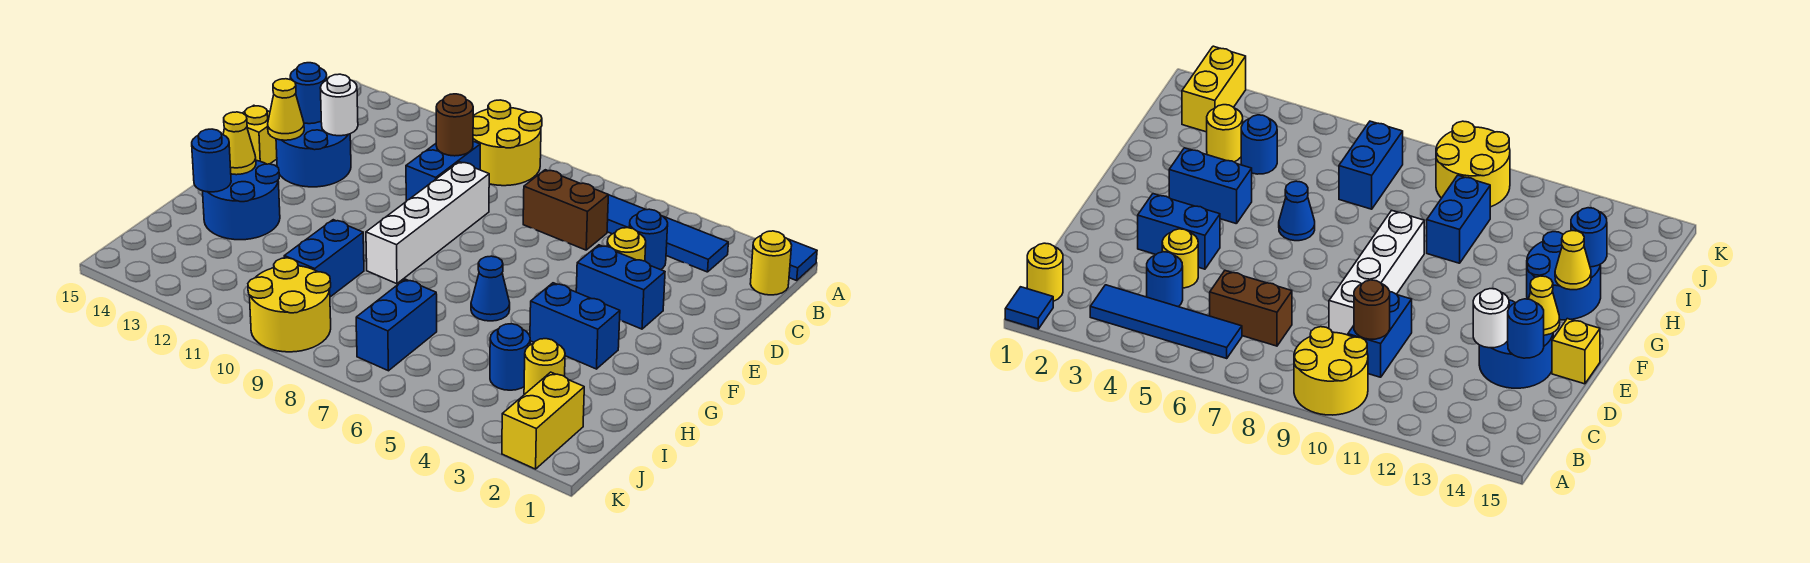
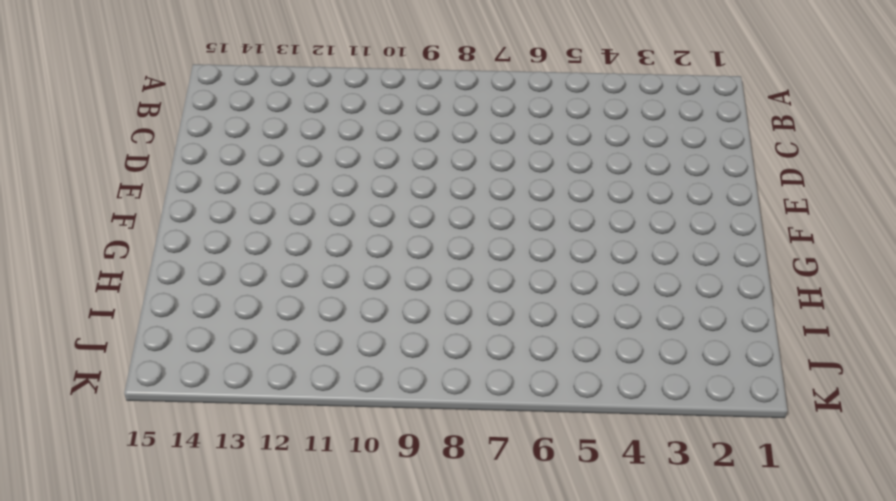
none -> blue tile A1 level 1
none -> yellow round brick A9:B10 level 1
none -> yellow round brick B1 level 1

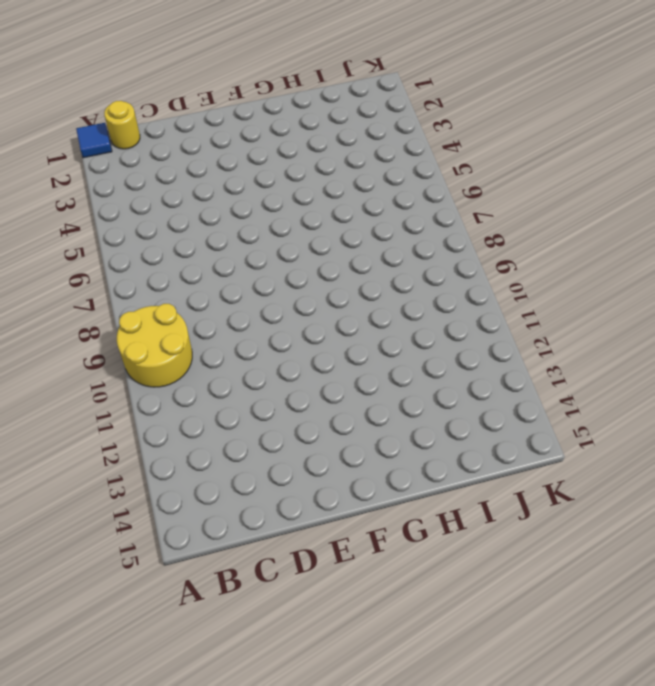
none -> blue tile B3:B6 level 1
none -> blue round brick C4 level 1
none -> brown brick C6:C7 level 1

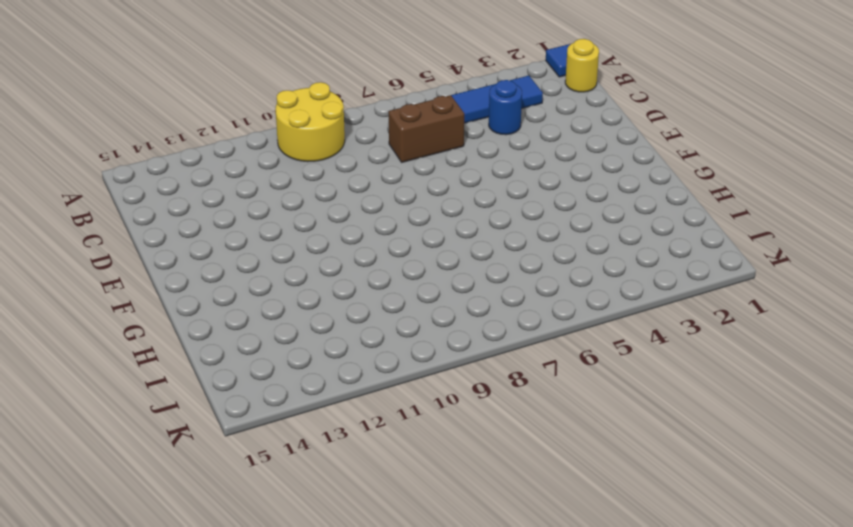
none -> blue brick C10:D10 level 1
none -> yellow round brick D4 level 1
none -> white brick D9:G9 level 1

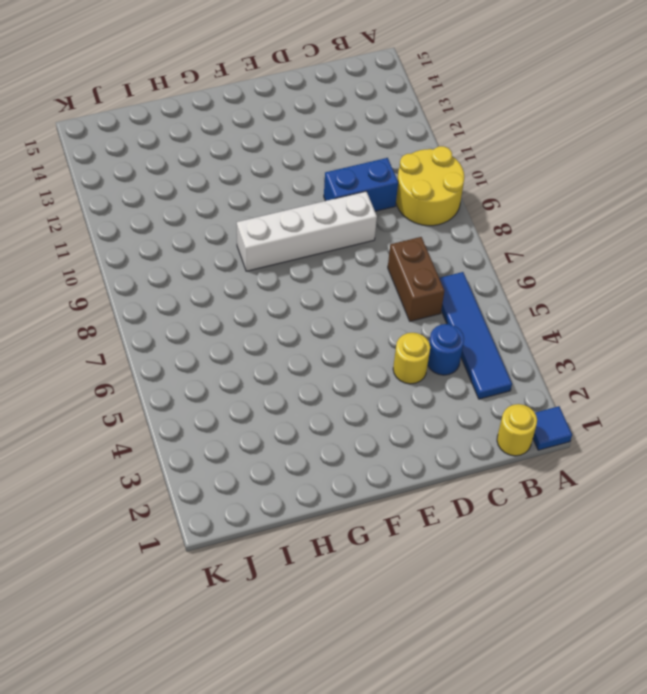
none -> blue round brick D13:E14 level 1
none -> blue brick E3:E4 level 1
none -> yellow brick E15 level 1

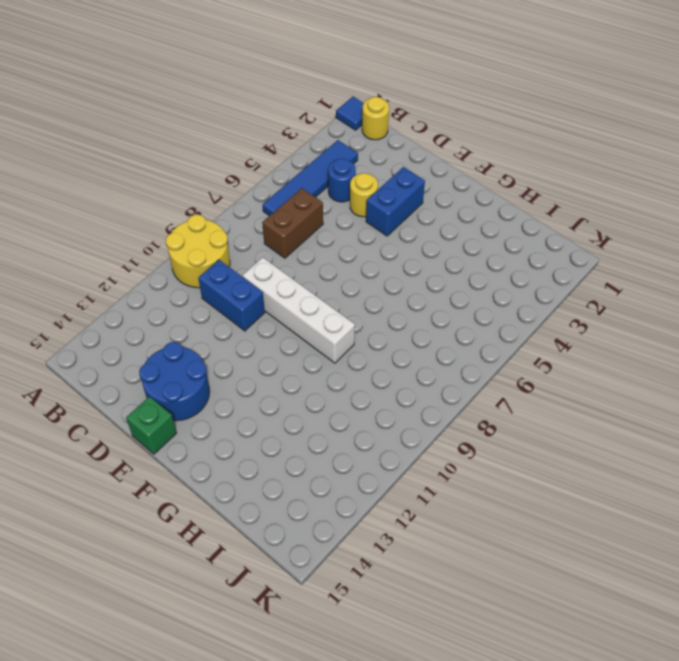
green brick E15 level 1 -> yellow brick E15 level 1
none -> blue brick G3:G4 level 1
none -> blue cone G6 level 1
none -> blue round brick G13:H14 level 1

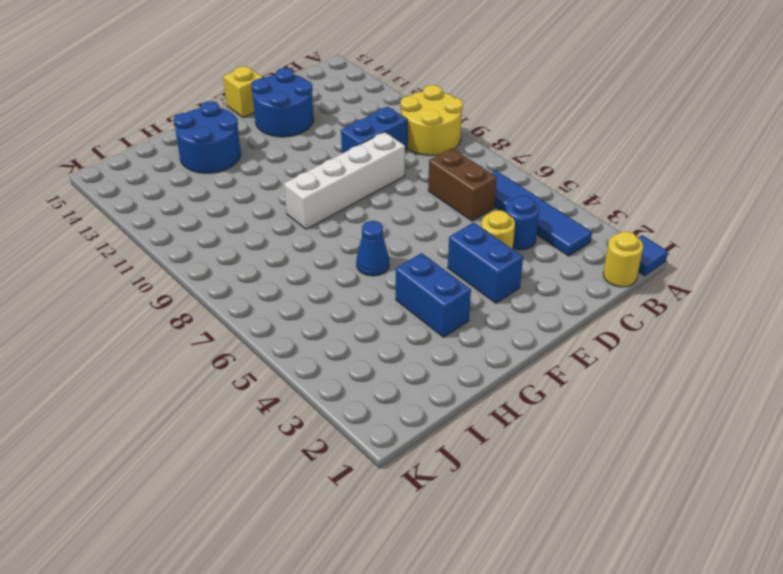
none -> blue brick H10:I10 level 1
none -> yellow round brick I3 level 1
none -> blue round brick I4 level 1

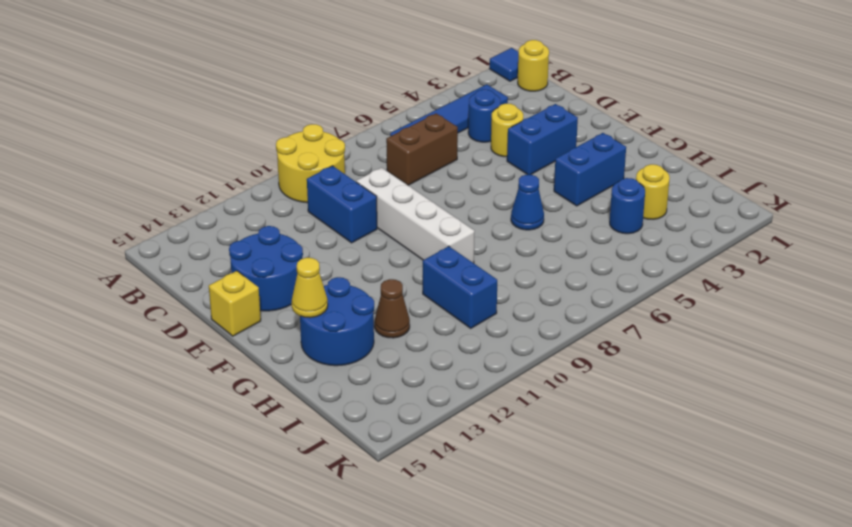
brown cone H12 level 1 -> none
none -> blue brick I7:J7 level 1
none -> yellow brick J2:K2 level 1
none -> yellow round brick J9:K10 level 1

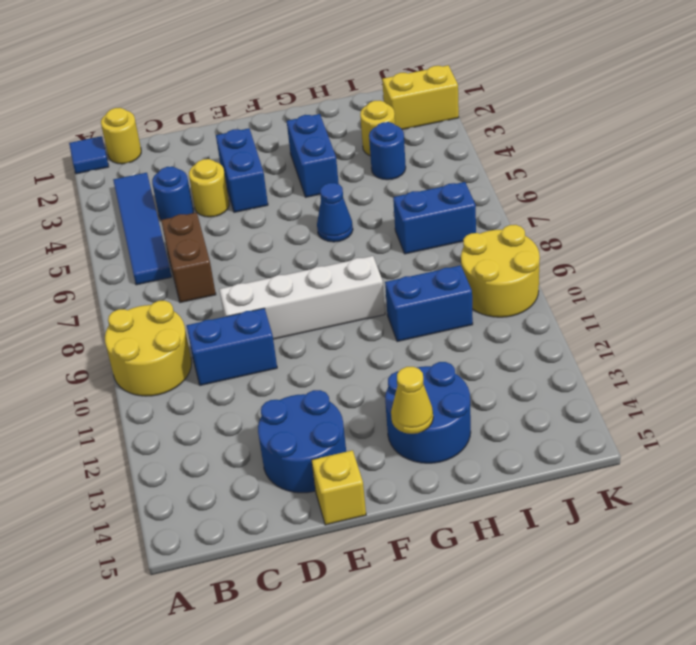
none -> brown round brick C10 level 2
none -> white round brick D13 level 2
none -> blue round brick D14 level 2

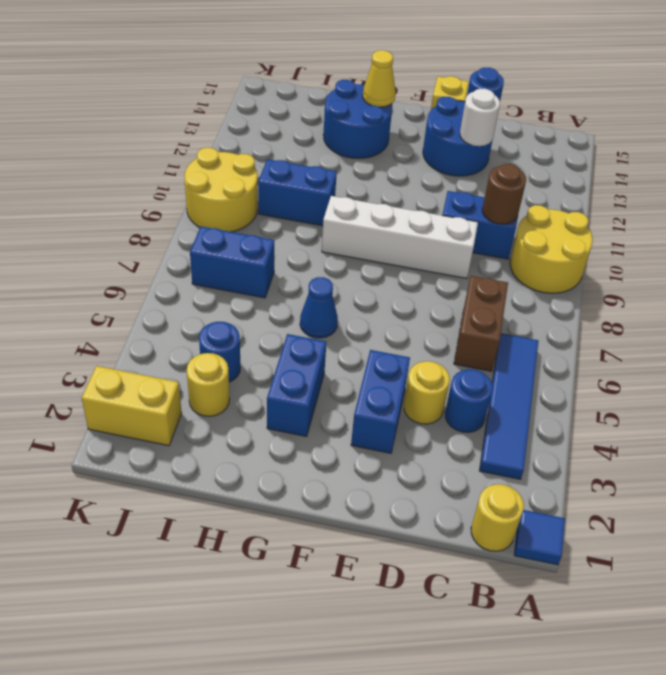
none -> yellow cone E14 level 2
none -> blue round brick H14 level 2

